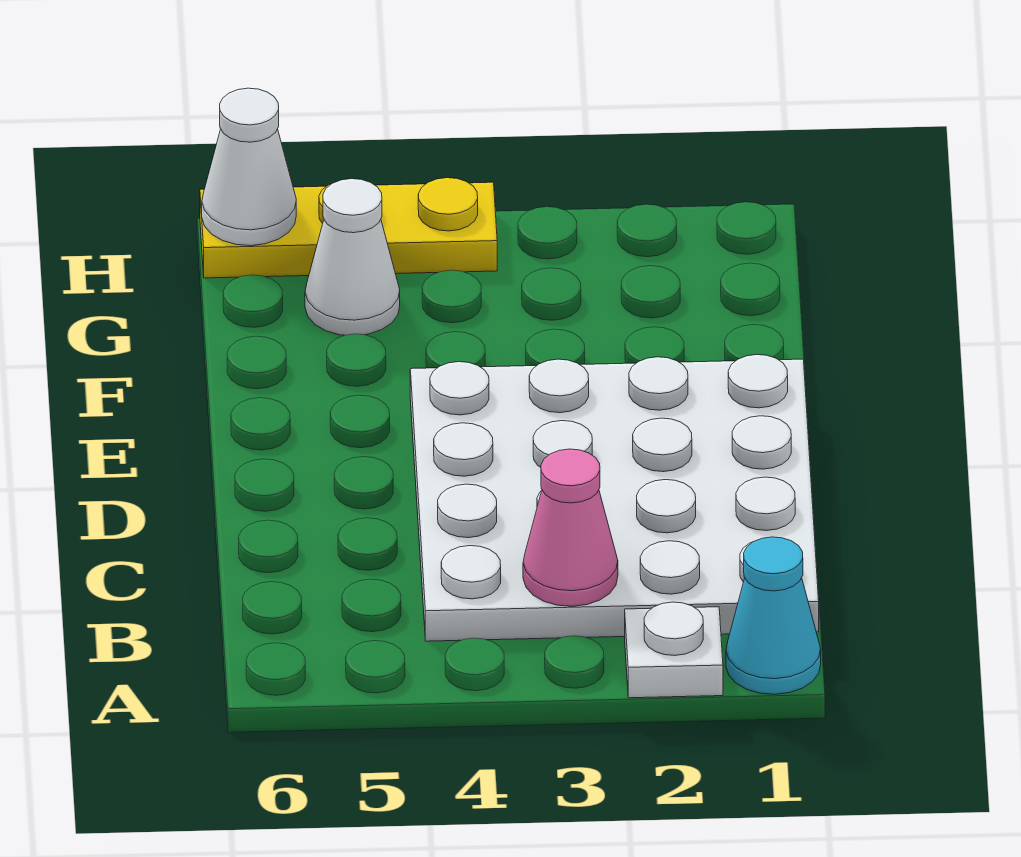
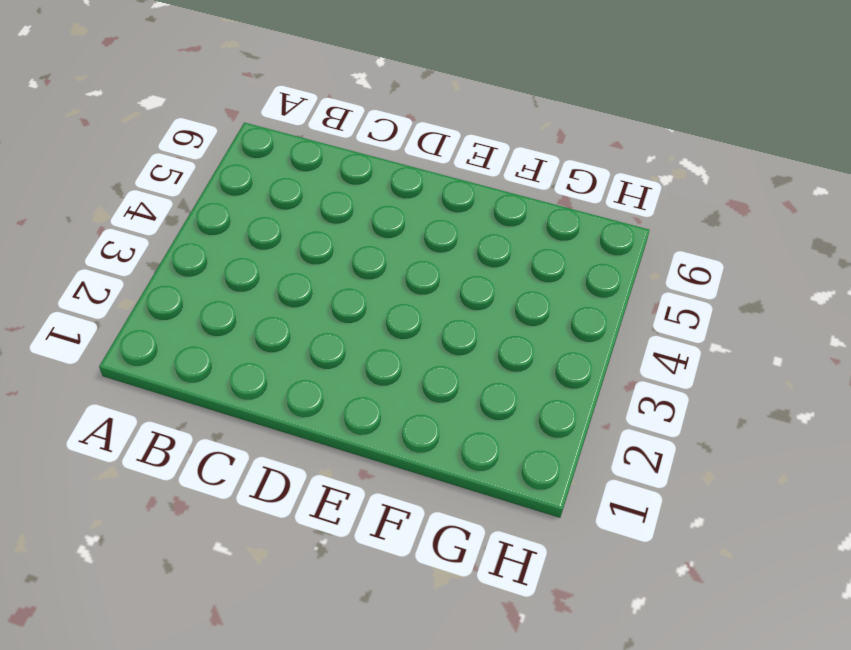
none -> cyan cone A1 level 1
none -> white plate A2 level 1

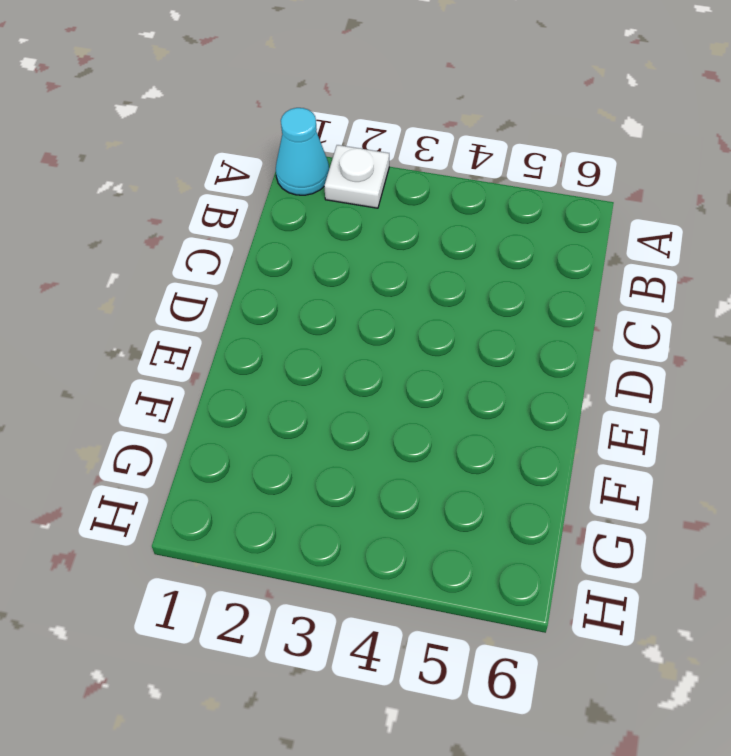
none -> white plate B1:E4 level 1
none -> white cone G5 level 1

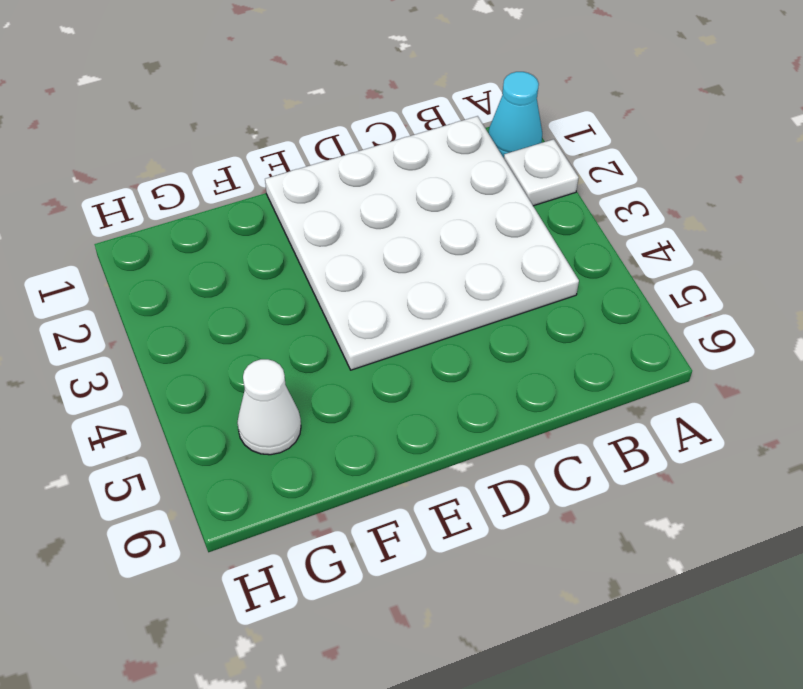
none -> yellow plate H4:H6 level 1
none -> pink cone B3 level 2

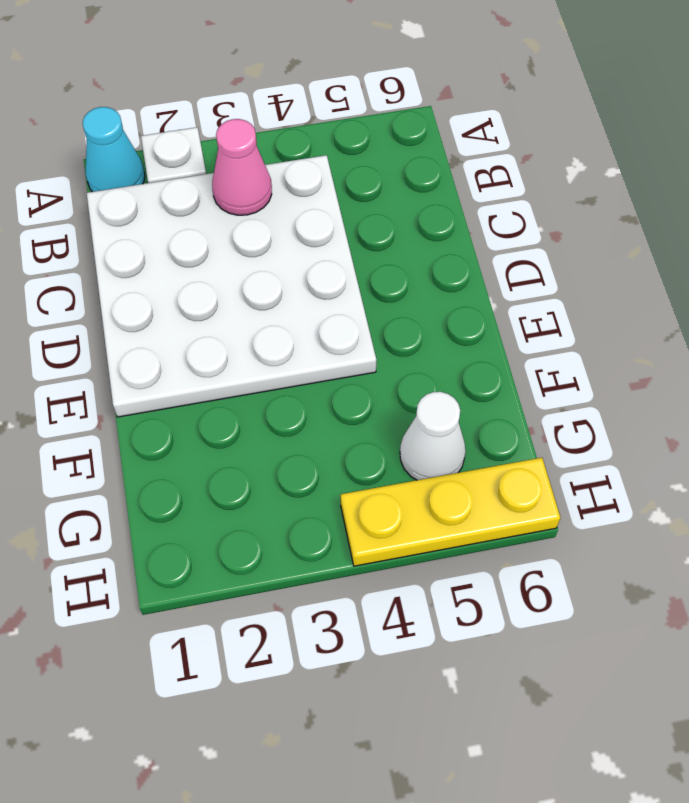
none -> white cone H6 level 2

